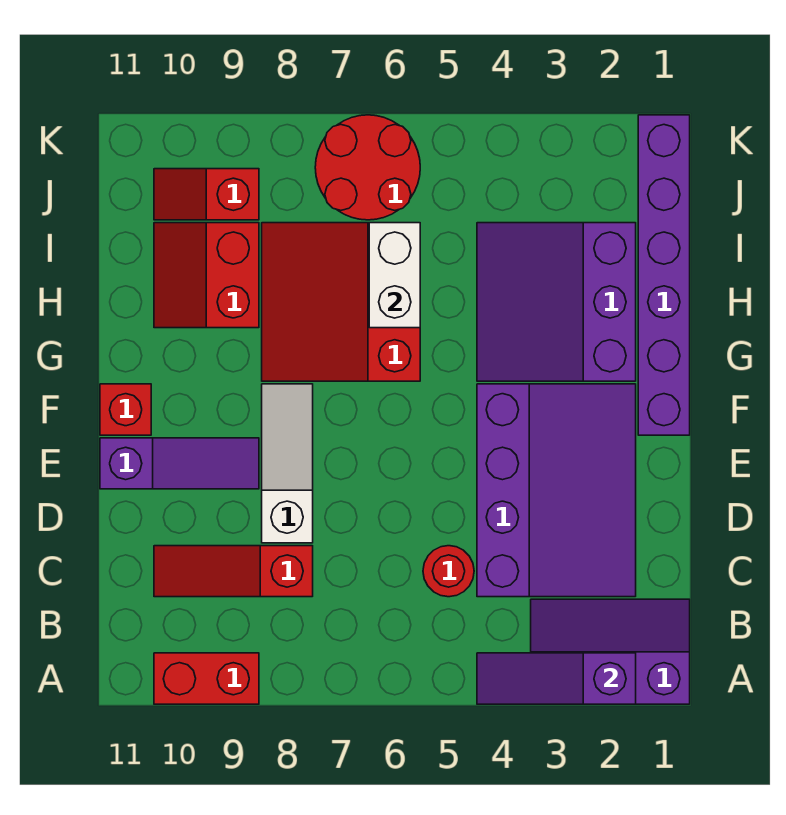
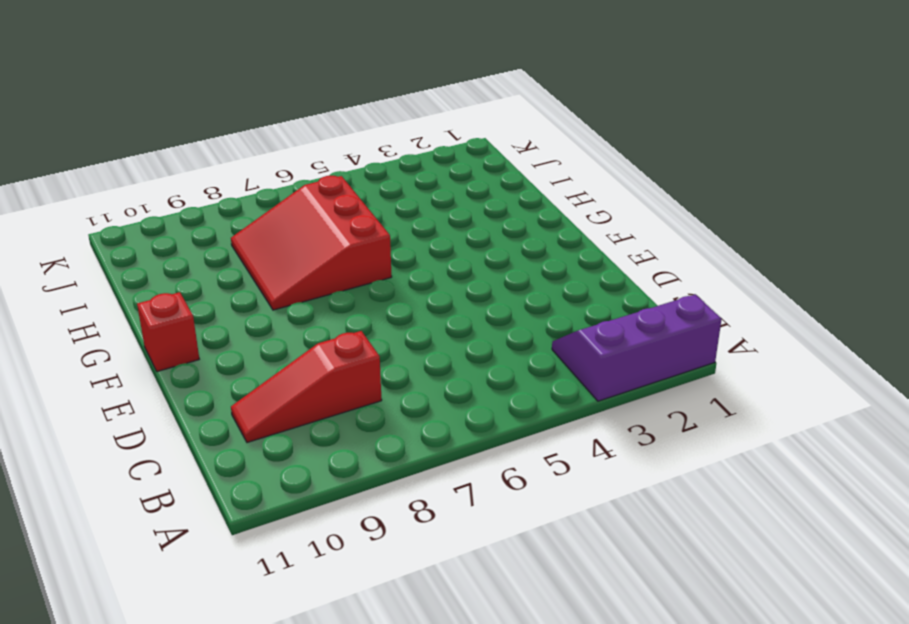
none -> red brick A9:A10 level 1
none -> purple slope C2:F4 level 1 top 4
none -> red round brick C5 level 1

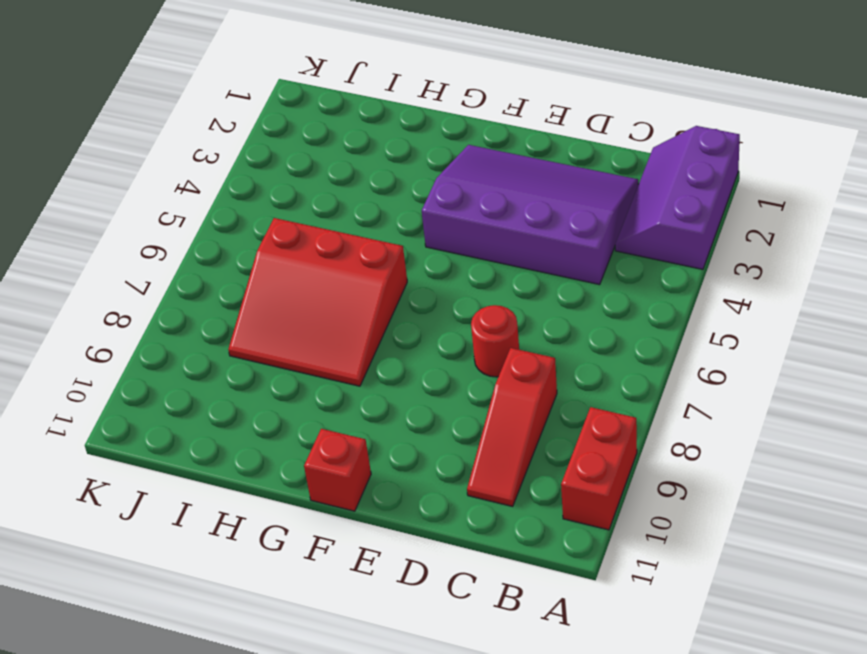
red round brick D7 level 1 -> red round brick C5 level 1
none -> white slope D8:F8 level 1 top D
none -> purple slope E9:E11 level 1 top 11
none -> purple brick F1:K1 level 1

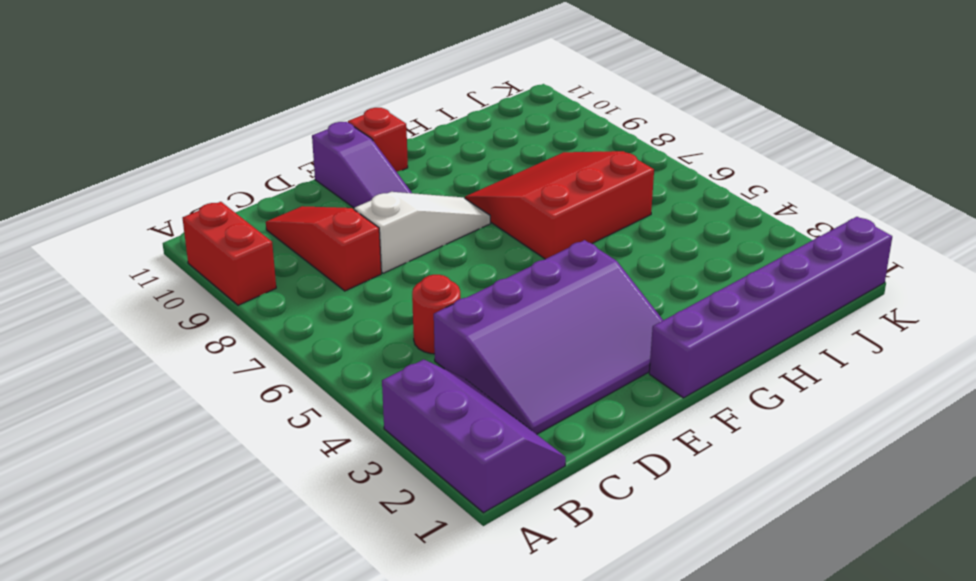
none -> purple slope G2:I4 level 1 top 2
none -> red slope H9:I10 level 1 top 9
none -> red round brick J6:K7 level 1

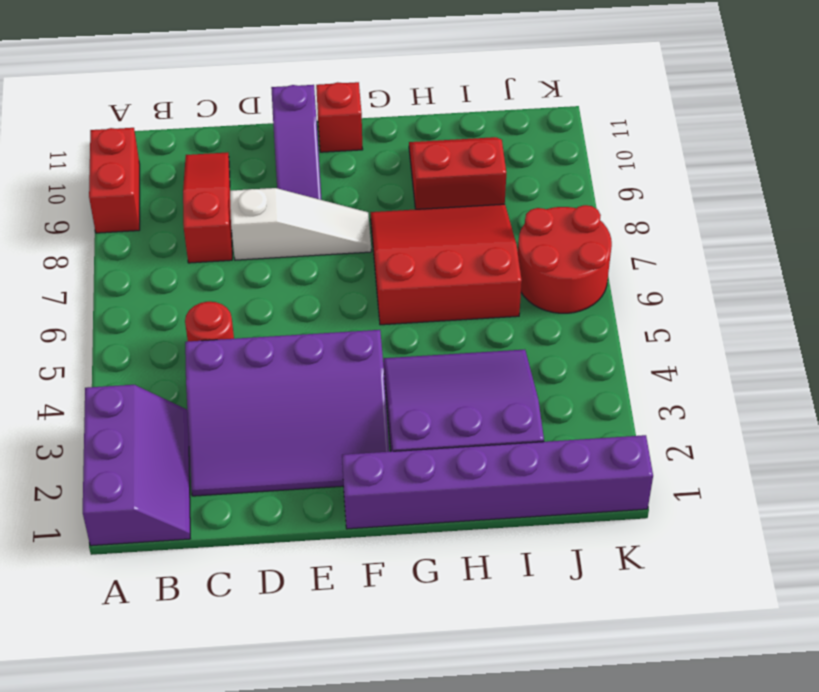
none -> red slope J9:J10 level 1 top 9
none -> purple slope A2:A4 level 2 top 2
none -> white brick H6:I6 level 2

